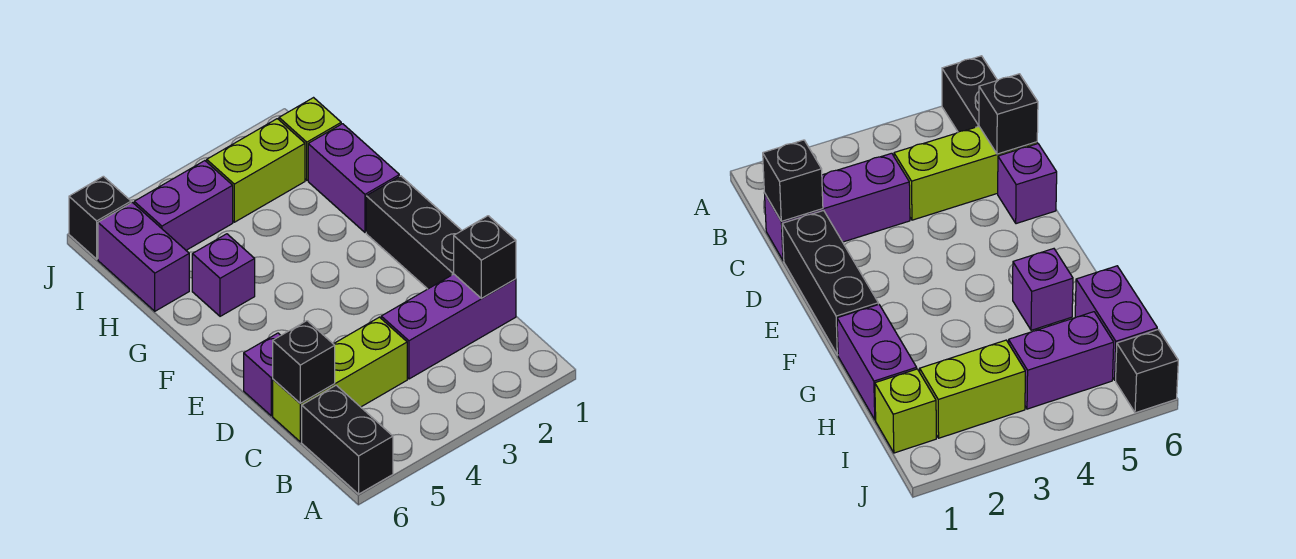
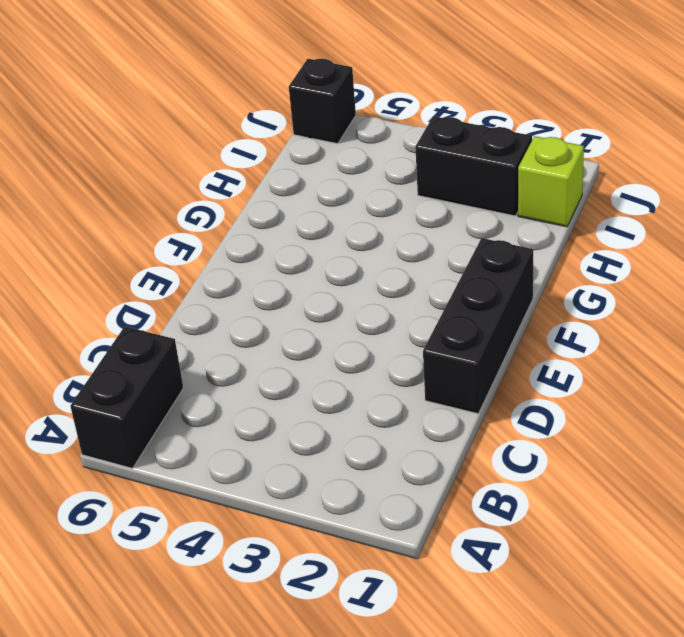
black brick I2:I3 level 1 -> lime brick I2:I3 level 1
none -> purple brick C1:C3 level 1
none -> lime brick C4:C6 level 1
none -> purple brick D6 level 1

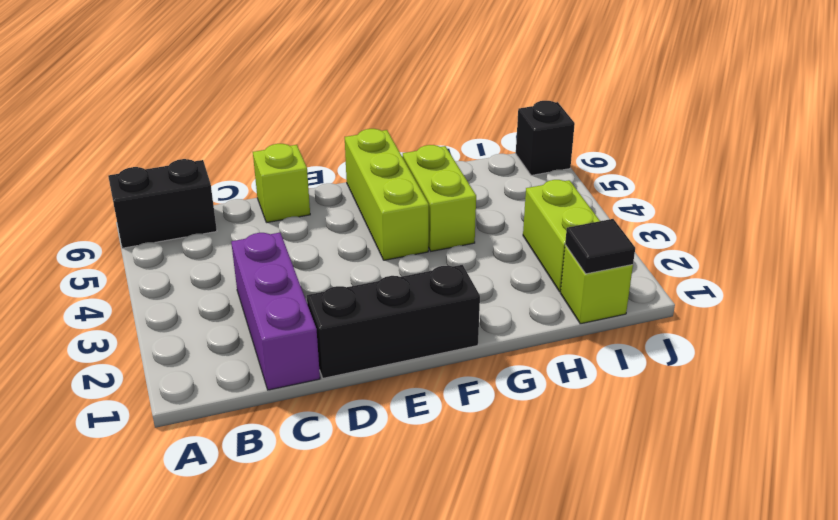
lime brick D6 level 1 -> purple brick D6 level 1
lime brick F4:F6 level 1 -> lime brick C4:C6 level 1
lime brick G4:G5 level 1 -> purple brick G5 level 1
black tile I1 level 2 -> none
none -> purple brick G1:H1 level 1
none -> purple brick H6:I6 level 1
none -> purple brick I4:I5 level 1

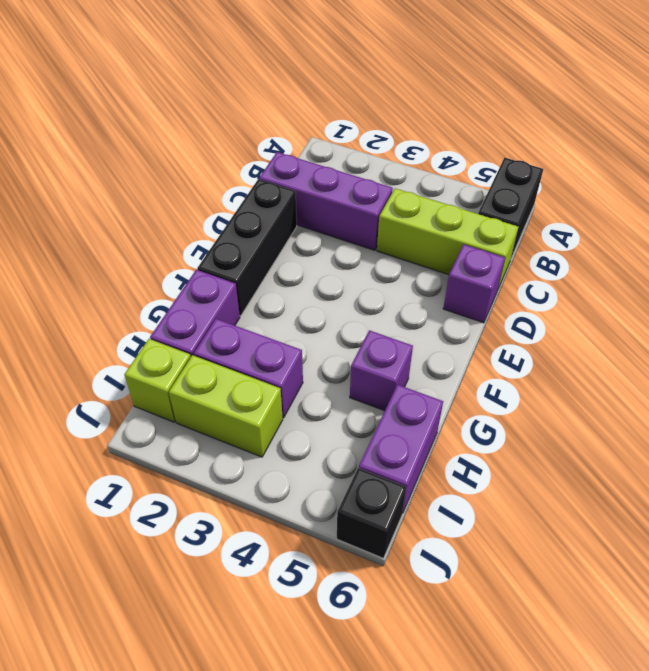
purple brick H2:H3 level 1 -> purple brick I4:I5 level 1
none -> black brick C1 level 2
none -> black brick C6 level 2

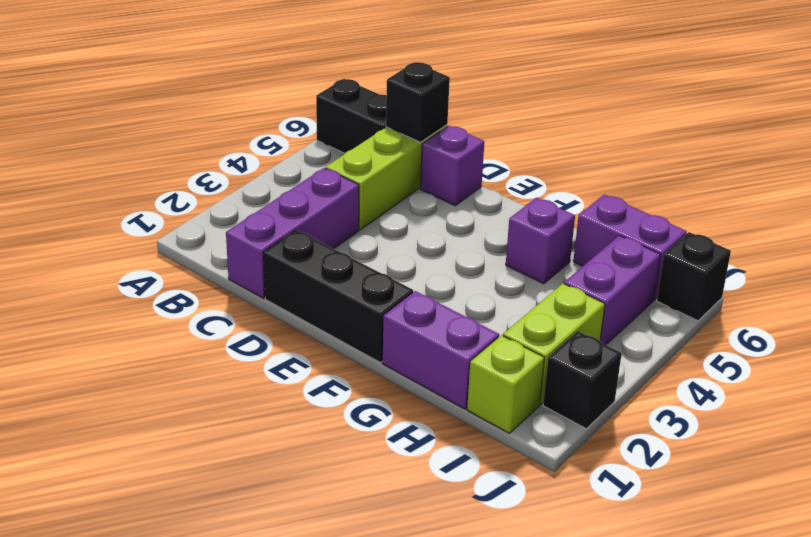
black brick J2 level 1 -> black brick C1 level 2

